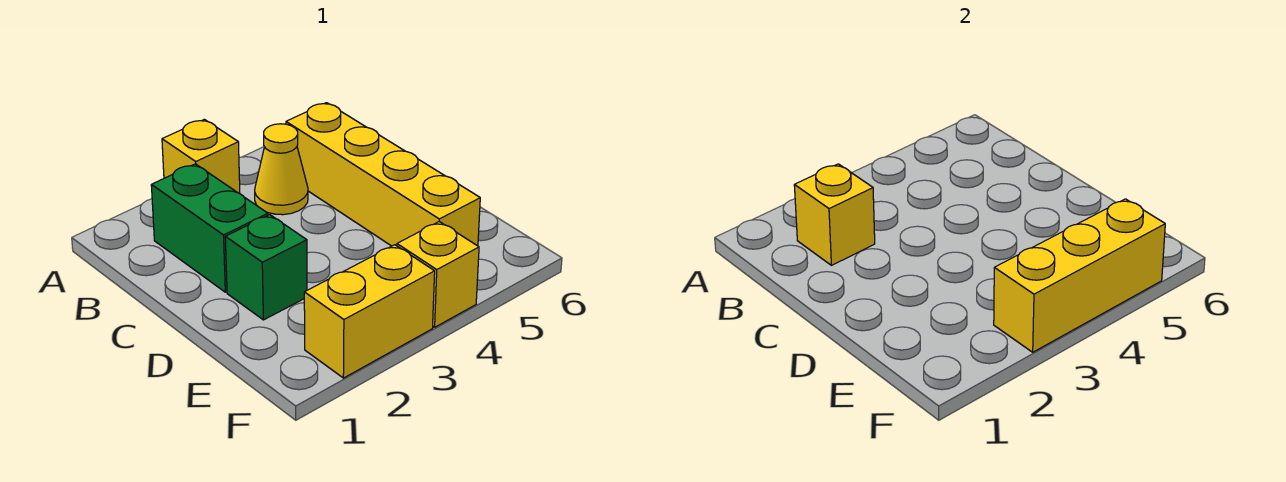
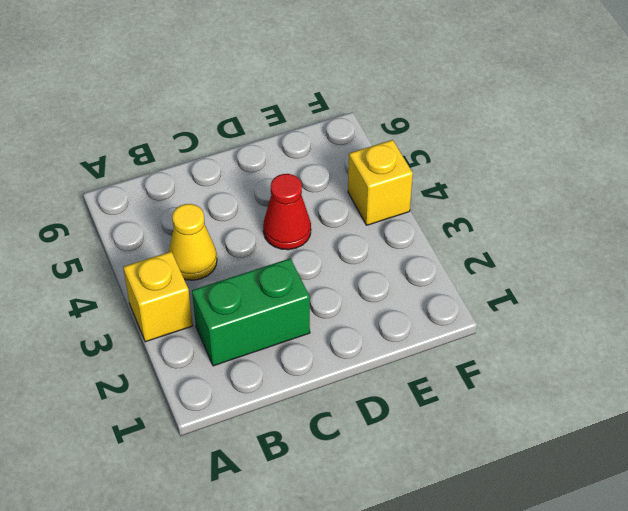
red cone D4 level 1 -> none
none -> yellow brick B5:E5 level 1
none -> green brick D2 level 1

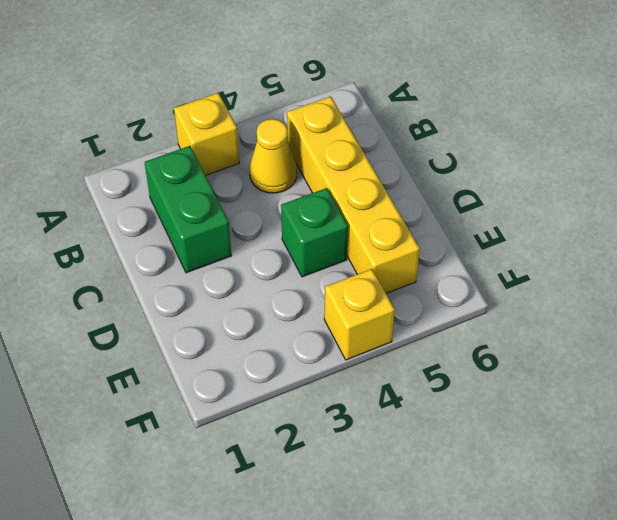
green brick D4 level 1 -> green brick D2 level 1
none -> yellow brick F2:F3 level 1
none -> yellow brick B2 level 2

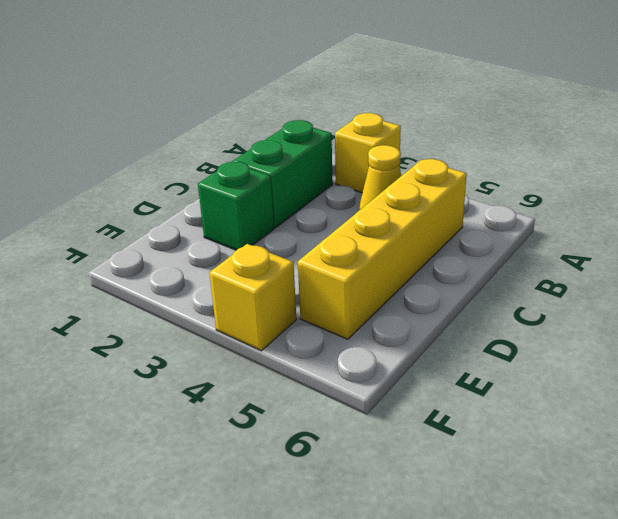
none -> yellow brick F2:F3 level 1
none -> yellow brick B2 level 2

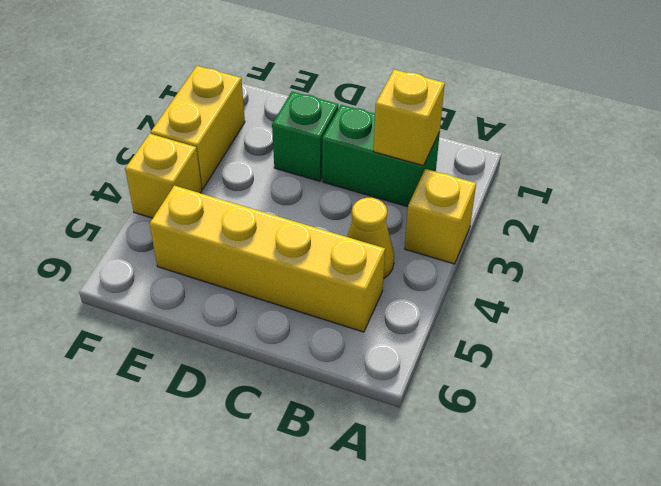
none -> yellow brick F3:F5 level 2

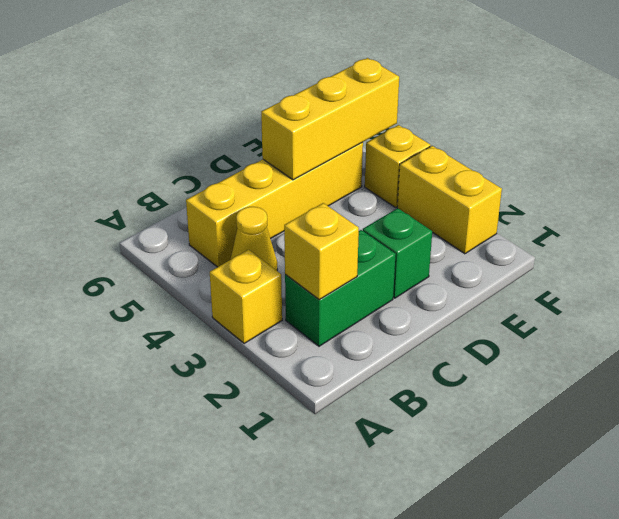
yellow brick D5:F5 level 2 -> yellow brick F3:F5 level 2

